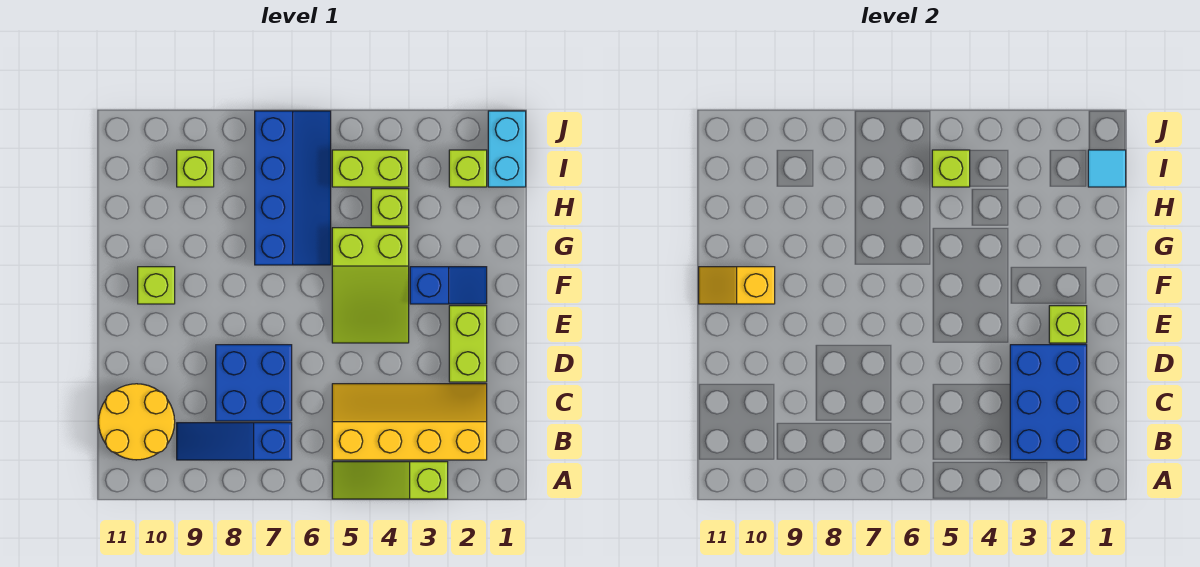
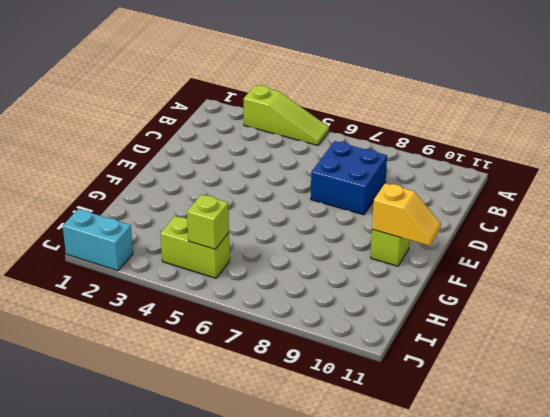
cyan brick J1:J2 level 1 -> cyan brick I1:J1 level 1
none -> yellow slope B2:C5 level 1 top B
none -> blue slope B7:B9 level 1 top 7
none -> yellow round brick B10:C11 level 1

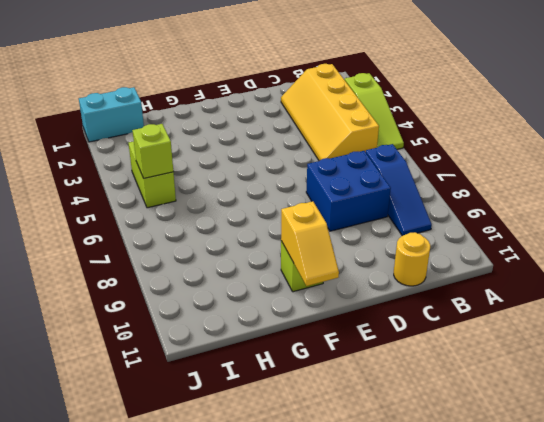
yellow round brick C11 level 1 -> yellow round brick B10:C11 level 1
none -> lime brick D2:E2 level 1
none -> lime slope E4:G5 level 1 top G
none -> blue slope F2:F3 level 1 top 3

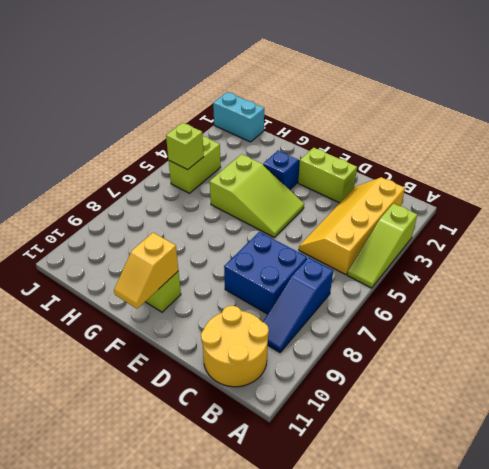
none -> blue slope G6:J7 level 1 top 7
none -> lime brick H4 level 1
none -> lime brick I2 level 1

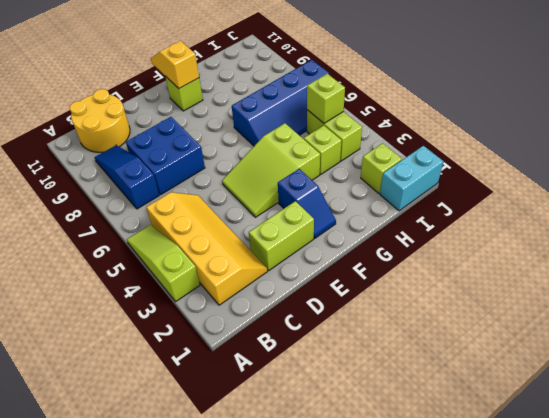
none -> lime brick I9 level 1
none -> blue brick B2:D3 level 2
none -> lime brick E2 level 2

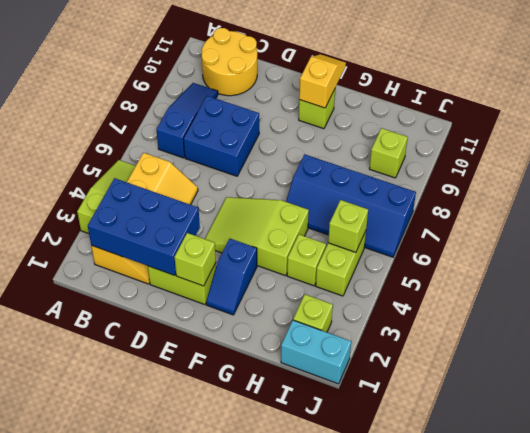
none -> cyan tile I1 level 2

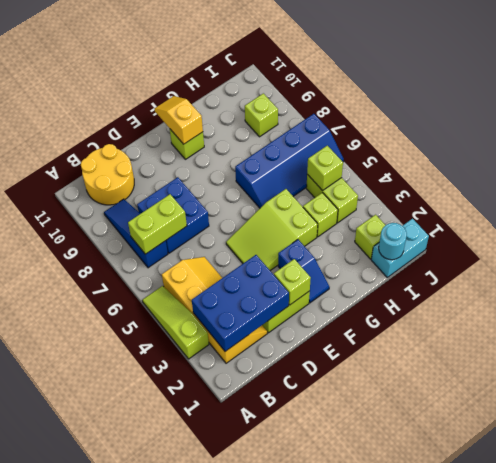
lime brick B7:C7 level 2 -> none
cyan round brick I1 level 2 -> cyan tile I1 level 2

